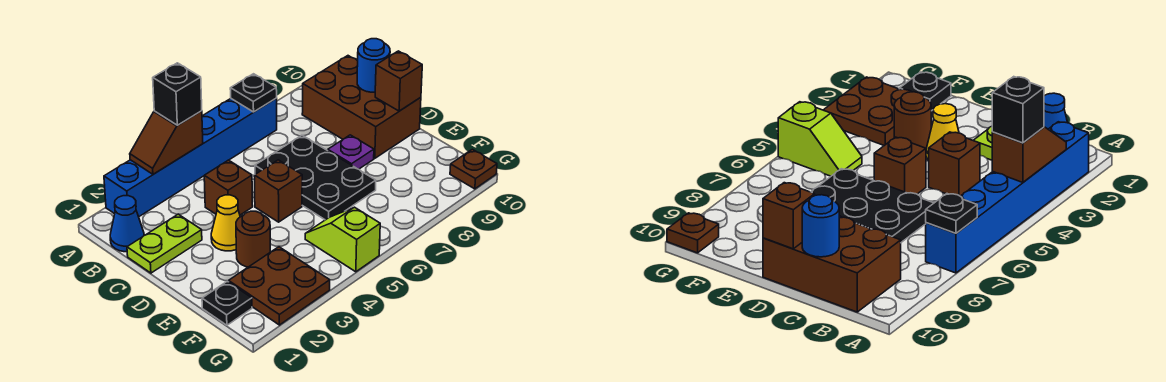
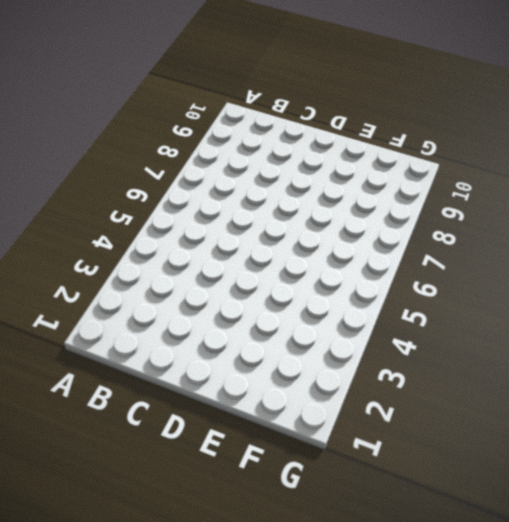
none -> blue brick A2:A7 level 1
none -> blue cone B1 level 1
none -> brown brick B9:D10 level 1

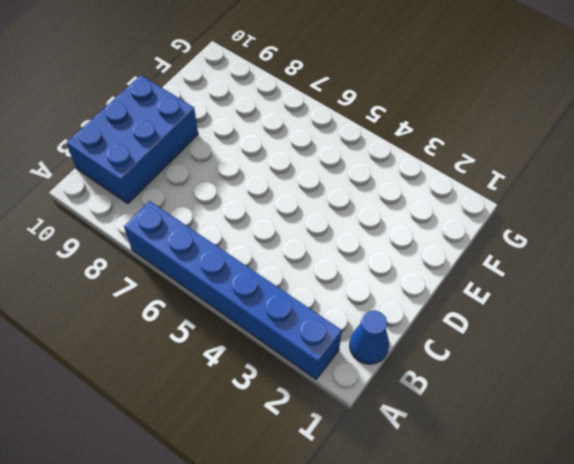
blue brick B9:D10 level 1 -> brown brick B9:D10 level 1
none -> lime plate C1:C2 level 1
none -> brown brick C4 level 1
none -> black plate C6:E7 level 1

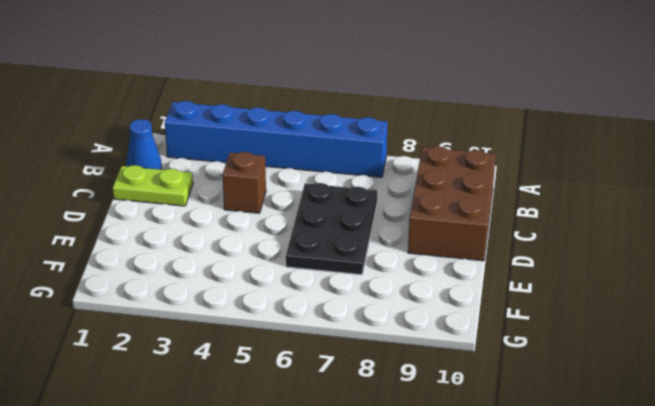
none -> yellow cone D3 level 1
none -> brown brick D5 level 1
none -> purple plate D8 level 1

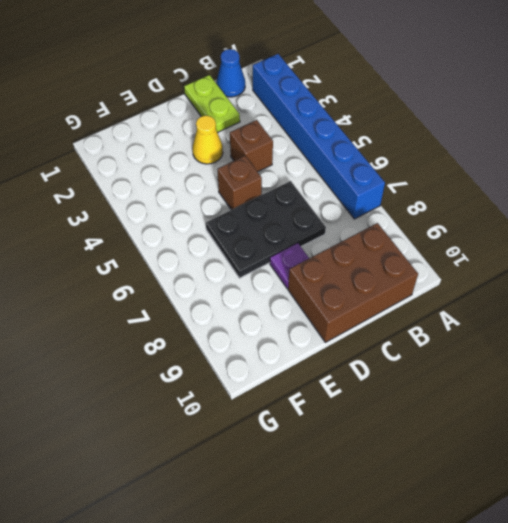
none -> brown round brick E3 level 1
none -> black plate F1 level 1
none -> brown plate F2:G3 level 1

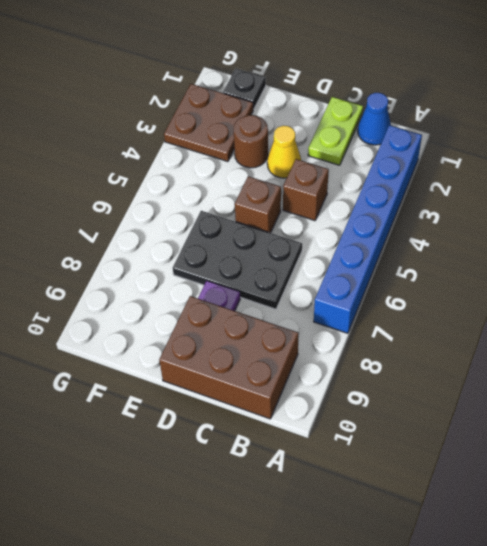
none -> lime slope F5:G5 level 1 top G
none -> brown plate G10 level 1
none -> brown slope A3:A4 level 2 top 4

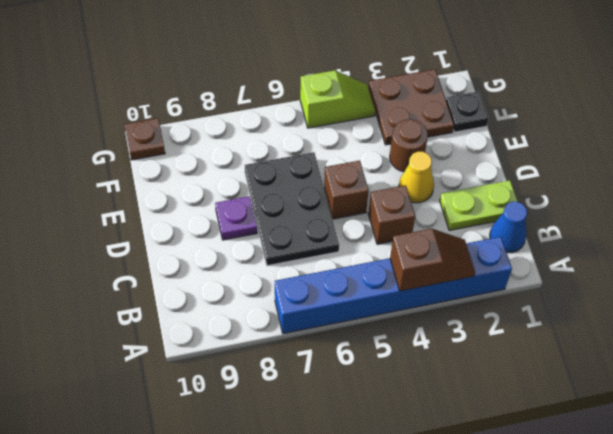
lime slope G4:G5 level 1 top 5 -> lime slope F5:G5 level 1 top G
none -> brown brick B9:D10 level 1
none -> black plate A7 level 2
none -> blue round brick C10 level 2

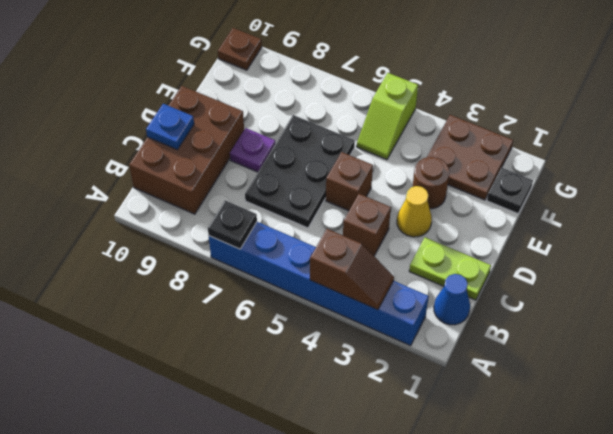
blue plate C10 level 2 -> blue round brick C10 level 2
none -> brown brick D10 level 2
none -> black brick A4 level 3

